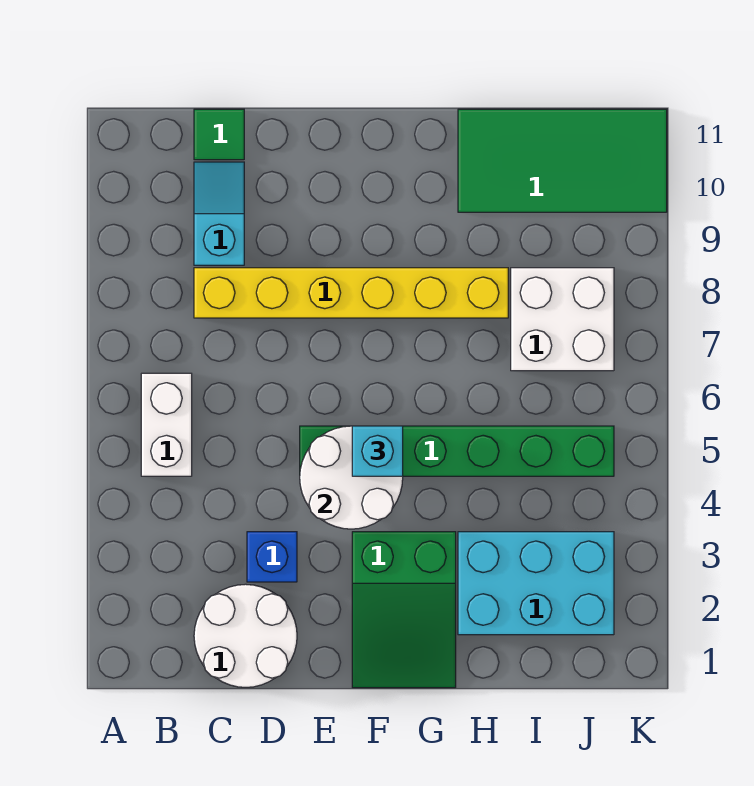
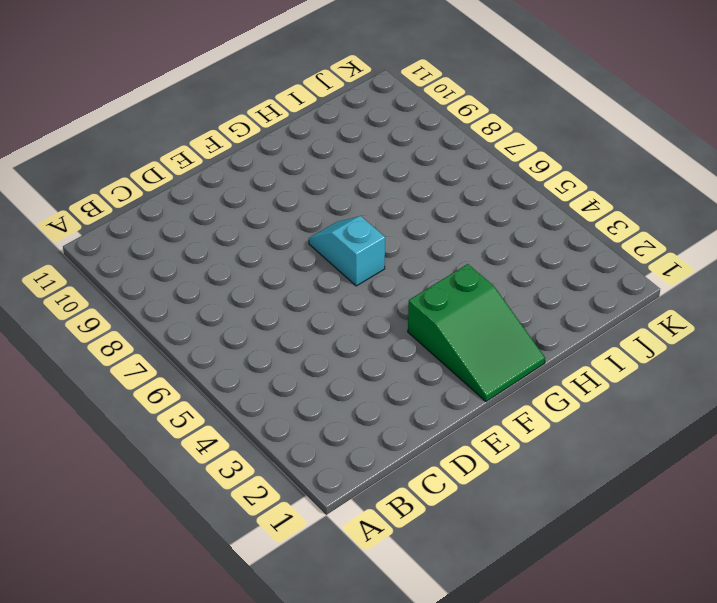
cyan slope F6:F7 level 1 top 6 -> cyan slope C9:C10 level 1 top 9
none -> white brick B5:B6 level 1
none -> white round brick C1:D2 level 1
none -> yellow brick C8:H8 level 1

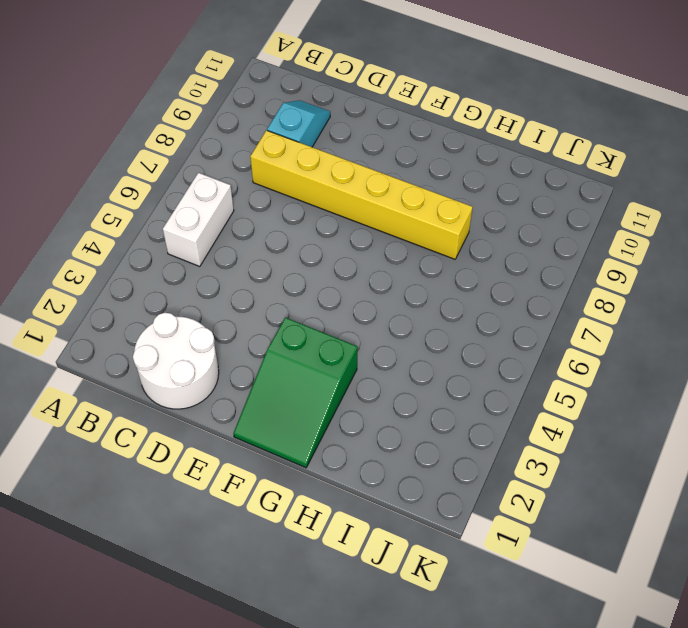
none -> green tile C11 level 1
none -> blue brick D3 level 1
none -> green brick E5:J5 level 1

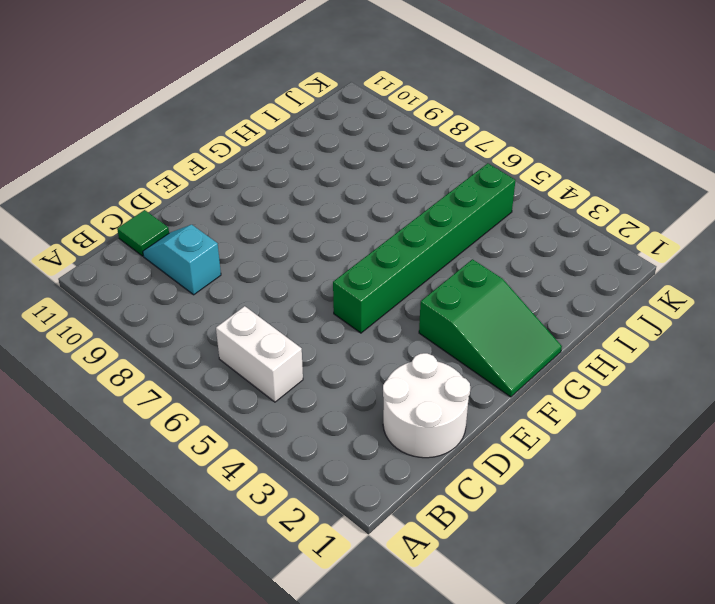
none -> yellow brick C8:H8 level 1
none -> blue brick D3 level 1
none -> cyan brick H2:J3 level 1

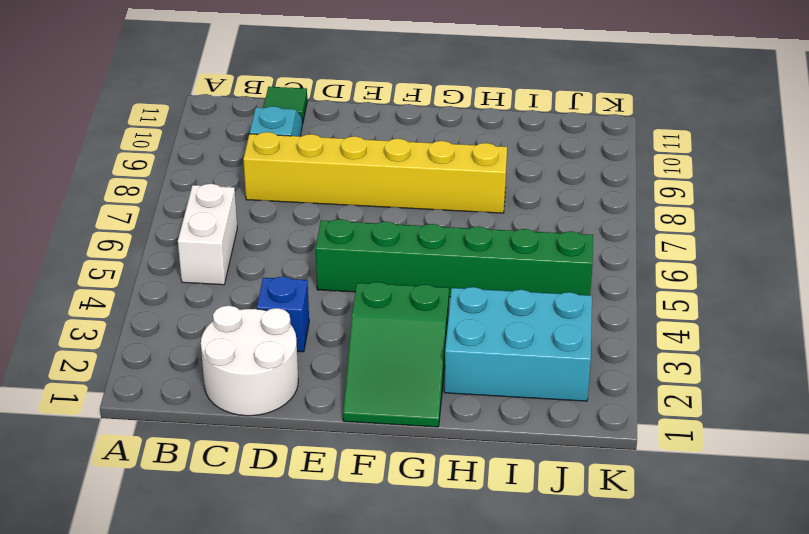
none -> green tile H10:K11 level 1
none -> white brick I7:J8 level 1
none -> white round brick E4:F5 level 2

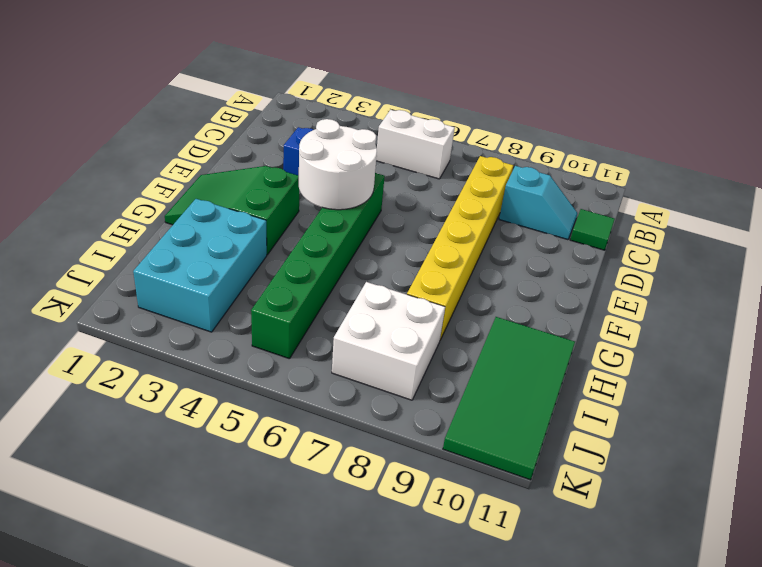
none -> white round brick C1:D2 level 1
none -> cyan brick F5 level 3

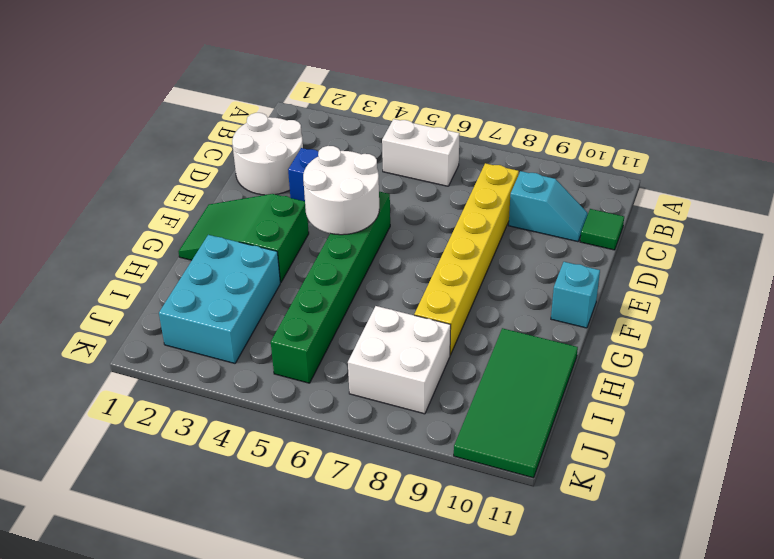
cyan brick F11 level 1 -> cyan brick F5 level 3

